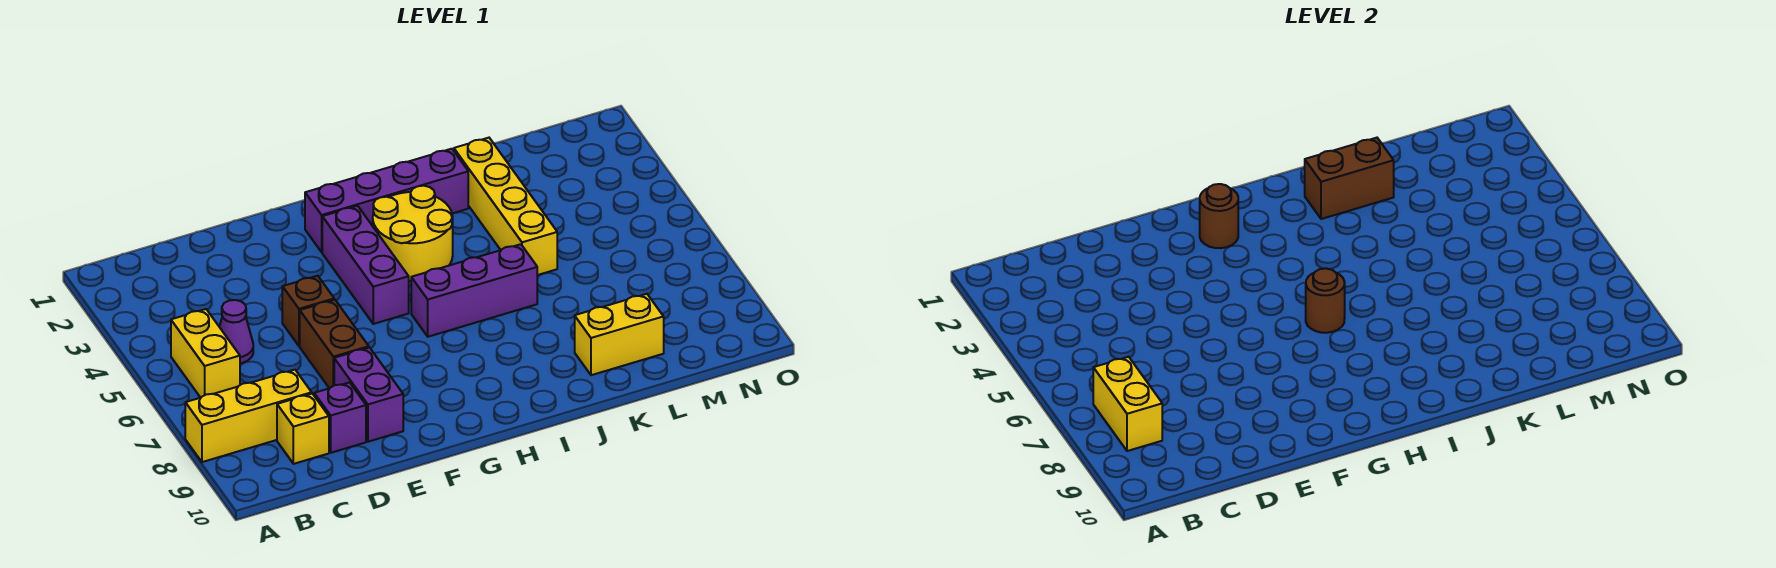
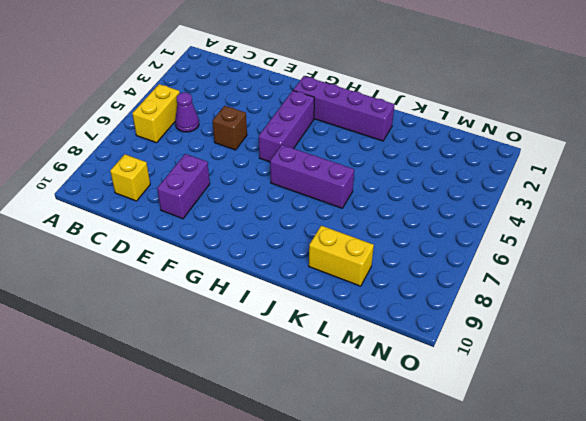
none -> yellow brick A8:C8 level 1
none -> purple brick D9 level 1
none -> brown brick E6:E7 level 1

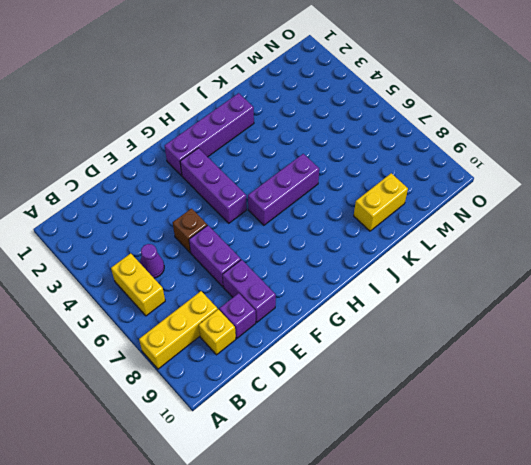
purple brick E6:E7 level 1 -> brown brick E6:E7 level 1
none -> yellow round brick H3:I4 level 1
none -> yellow brick K2:K5 level 1
none -> yellow brick B7:B8 level 2

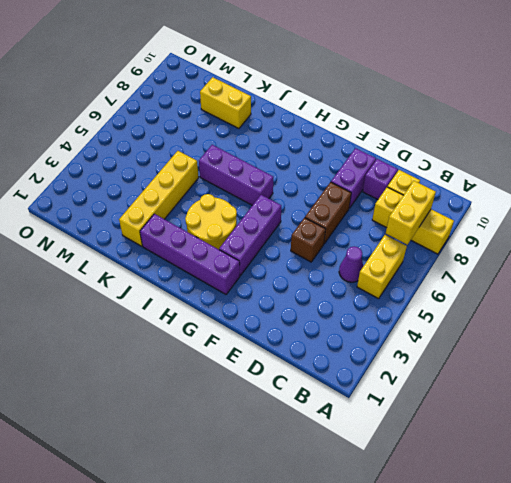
none -> brown round brick G2 level 2
none -> brown round brick H6 level 2
none -> brown brick J2:K2 level 2

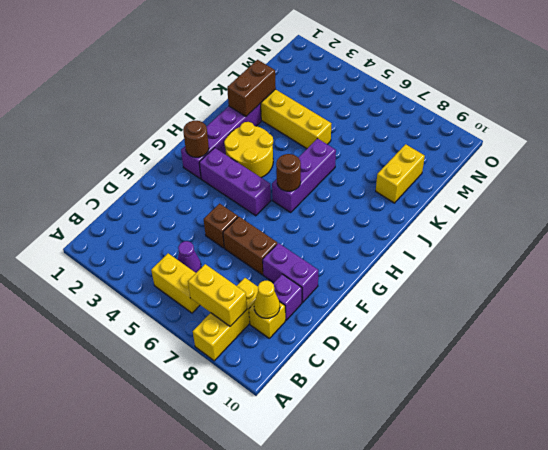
yellow cone C9 level 2 -> none

